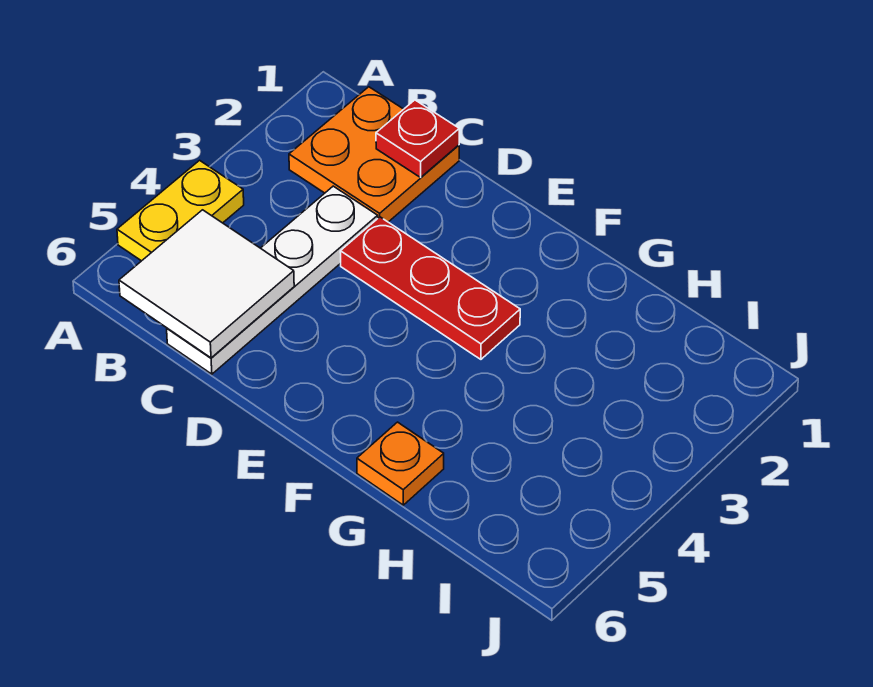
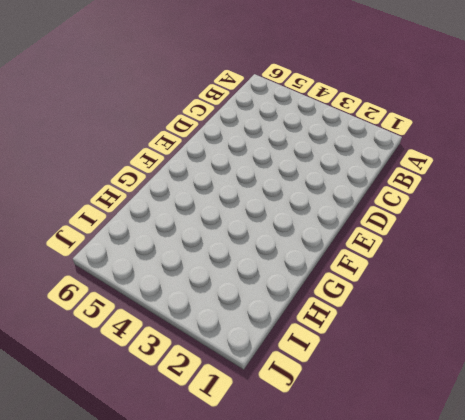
none -> yellow plate A4:A5 level 1
none -> orange plate B1:C2 level 1

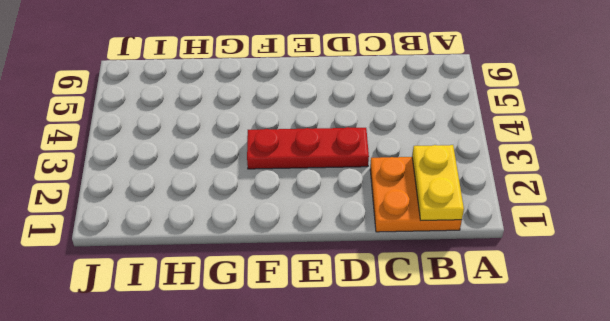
yellow plate B1:B2 level 2 -> yellow plate A4:A5 level 1
none -> white plate C3:C6 level 1
none -> orange plate G6 level 1

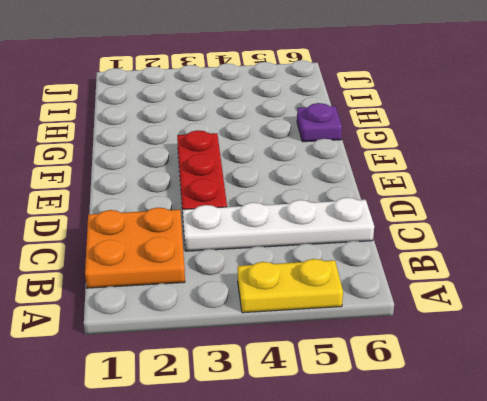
purple plate G6 level 1 -> orange plate G6 level 1
none -> white tile B5:C6 level 2
none -> red plate C1 level 2

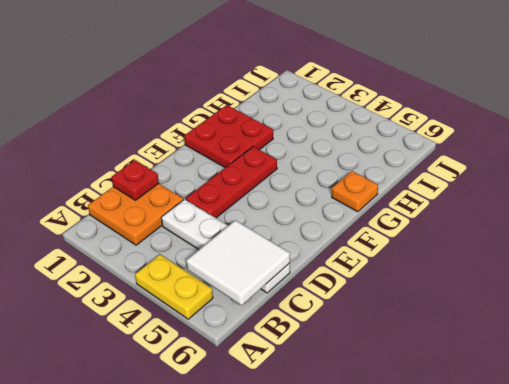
red plate F1:G2 level 1 -> none

